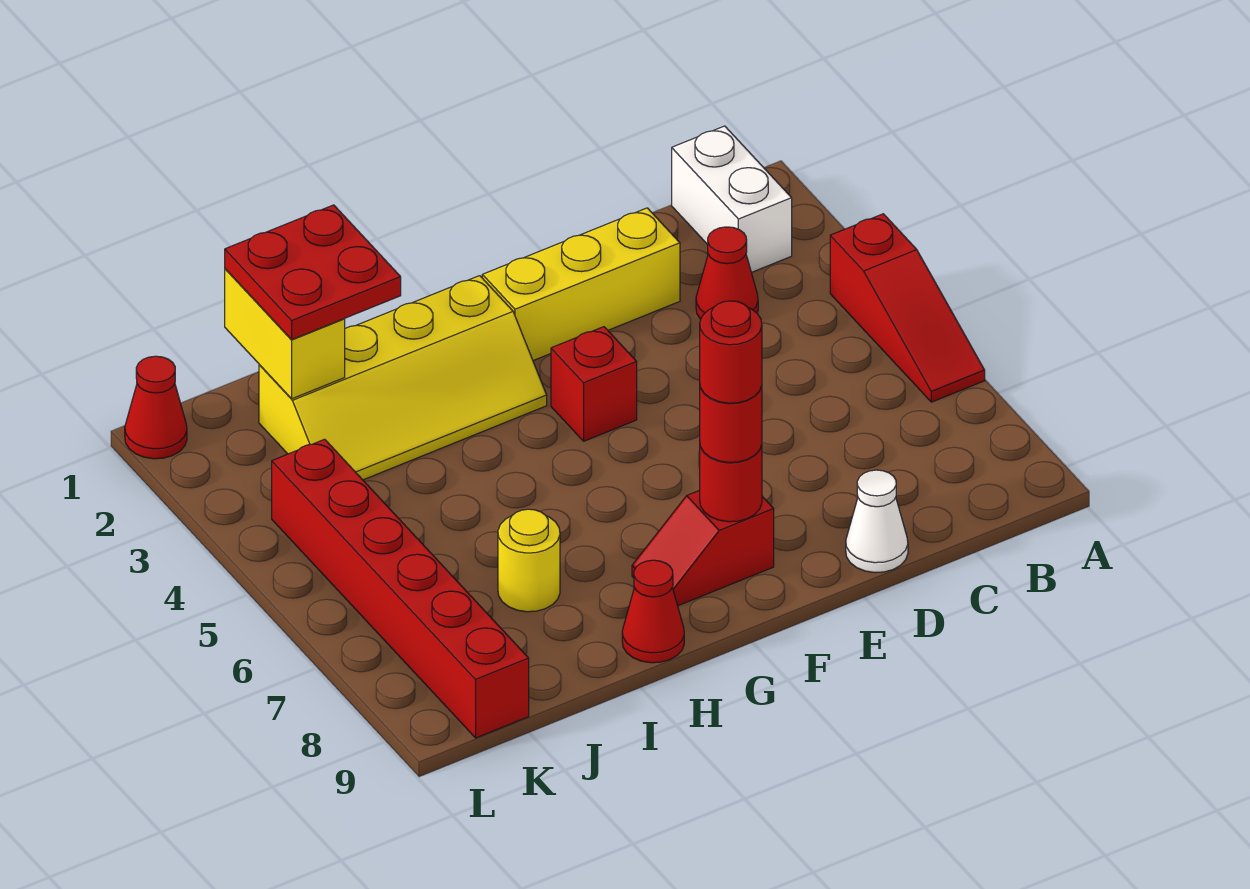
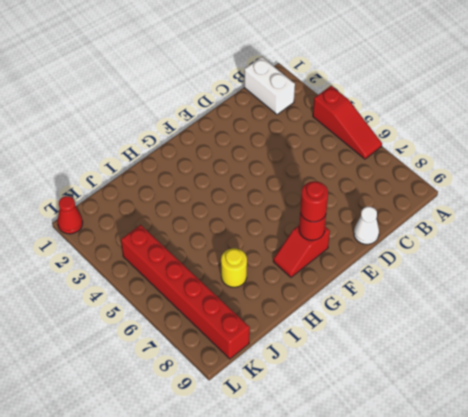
none -> red cone C3 level 1
none -> yellow brick D2:F2 level 1
none -> red brick F4 level 1

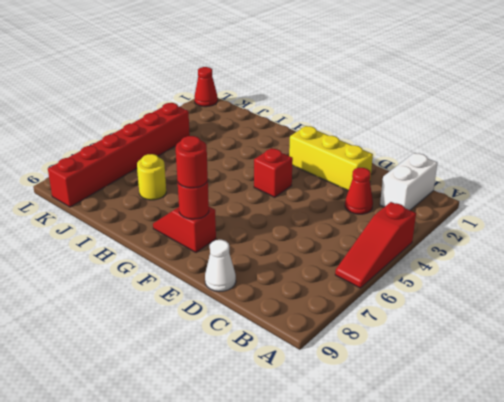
none -> yellow slope G2:J3 level 1 top 2
none -> red cone H9 level 1
none -> yellow brick J1:J2 level 2

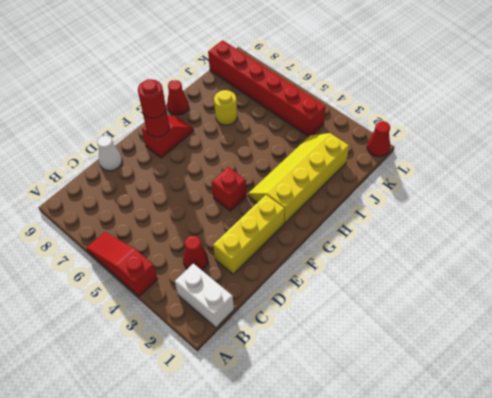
none -> yellow brick J1:J2 level 2
none -> red plate I1:J2 level 3
none -> red round brick F8 level 4

